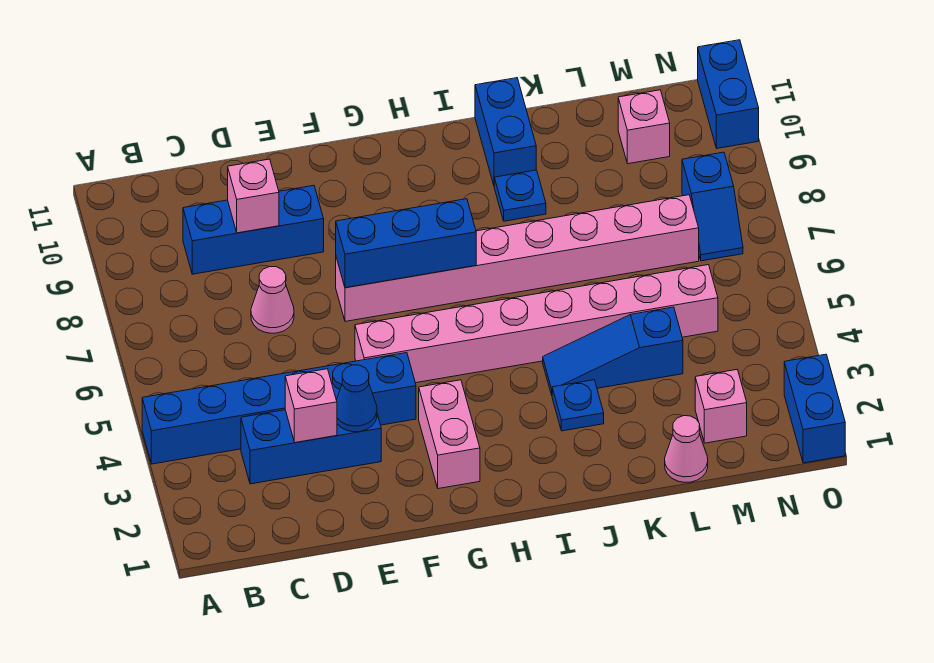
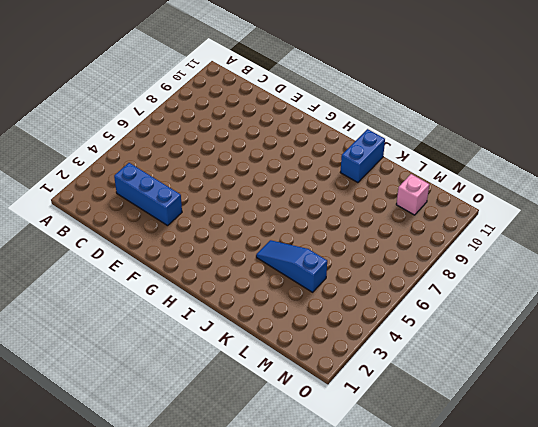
none -> blue brick A4:F4 level 1
none -> blue brick C9:E9 level 1
none -> pink cone D7 level 1

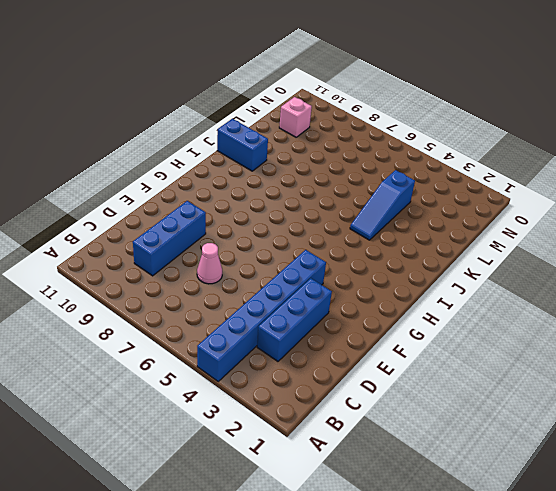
none -> pink brick F5:M5 level 1
none -> pink brick F7:M7 level 1
none -> pink brick G2:G3 level 1

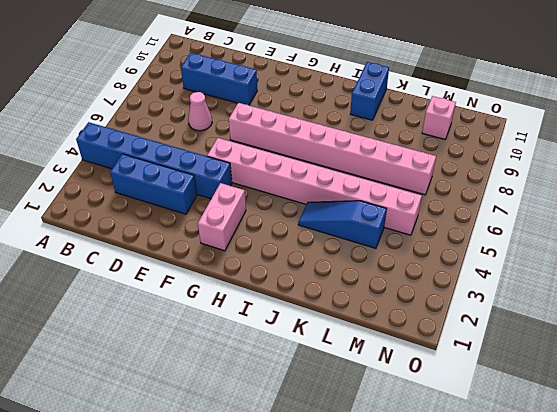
none -> blue plate J3 level 1
none -> blue plate J9 level 1
none -> pink cone L1 level 1

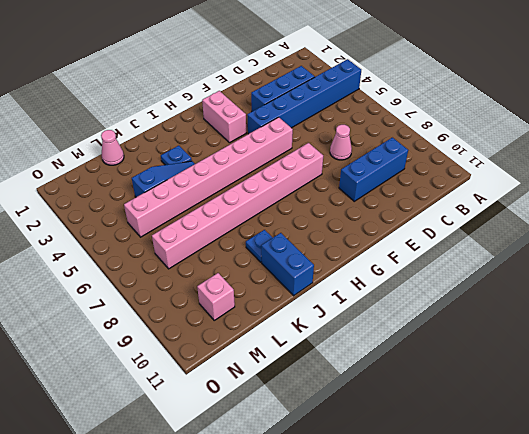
none -> pink brick M2 level 1
none -> blue slope N7:N8 level 1 top 8
none -> blue brick O1:O2 level 1

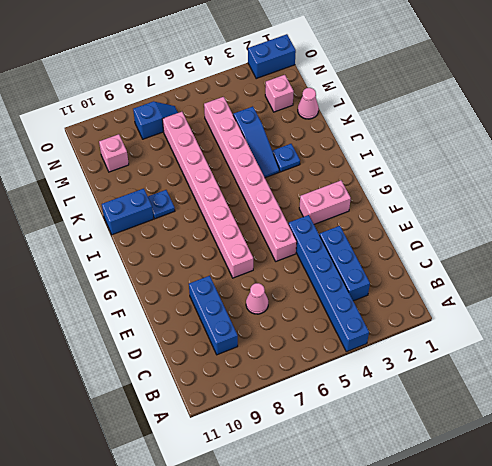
none -> blue brick O10:O11 level 1
none -> pink brick D3 level 2
none -> pink brick D9 level 2

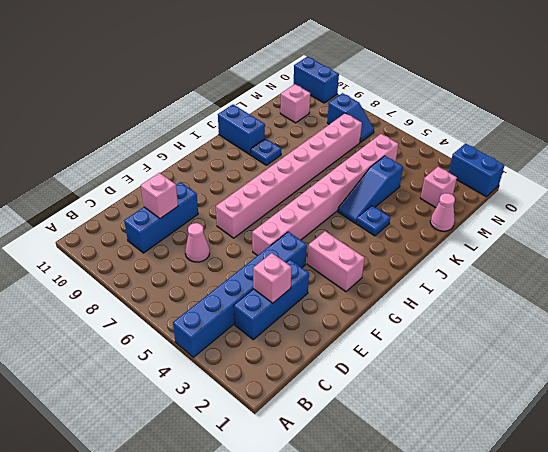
none -> blue cone E3 level 2
none -> blue brick F7:H7 level 2

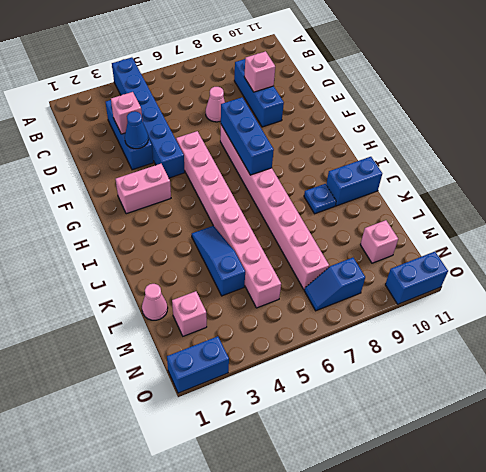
none -> blue plate J3 level 1

